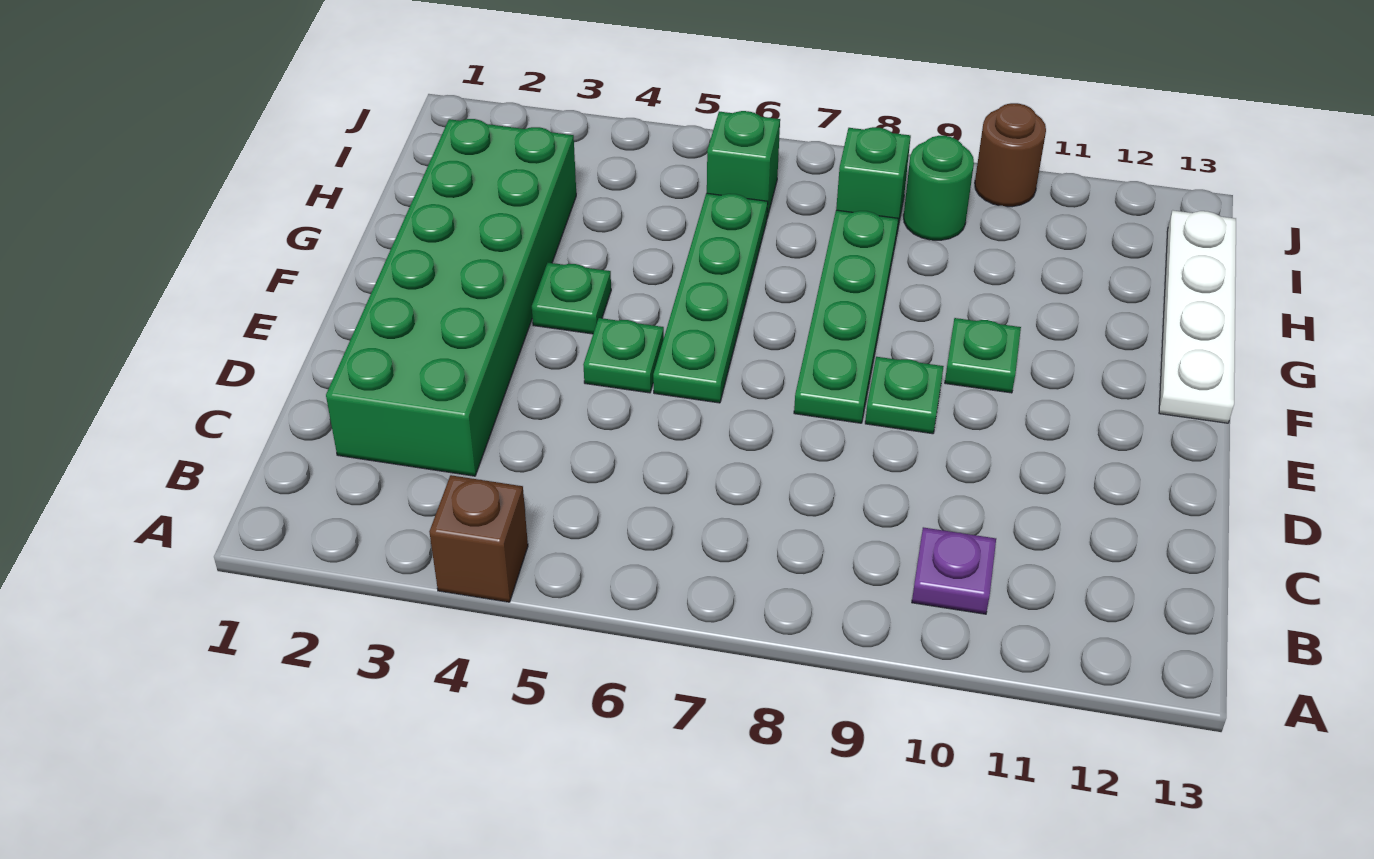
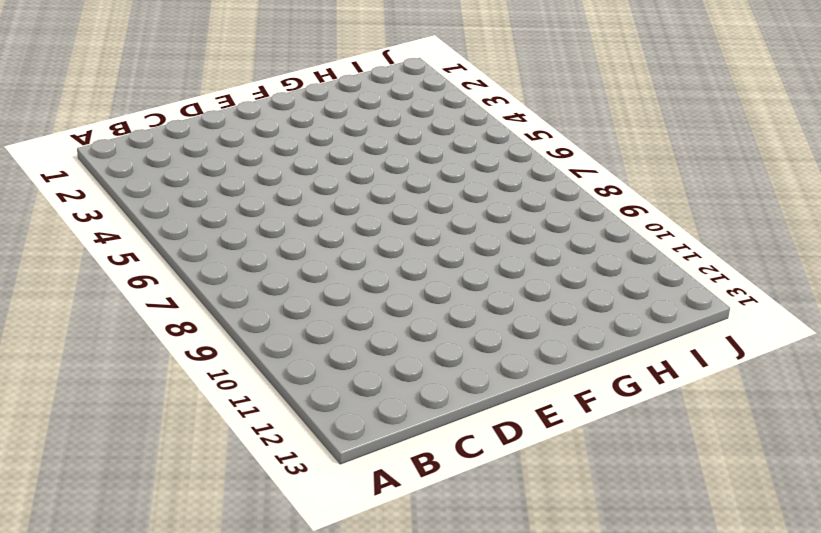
none -> brown brick A4 level 1
none -> purple plate B10 level 1
none -> green brick C2:H3 level 1

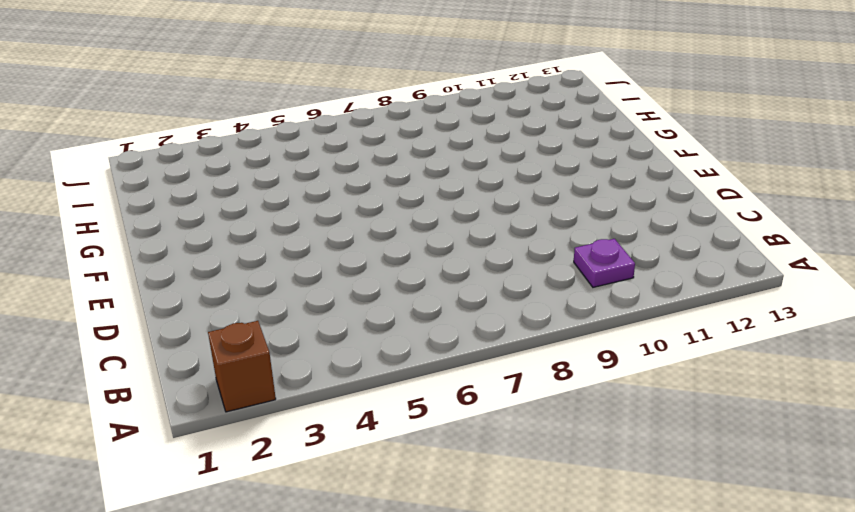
brown brick A2 level 1 -> brown brick A4 level 1
none -> green brick C2:H3 level 1
none -> green plate E5 level 1
none -> green plate E6:H6 level 1

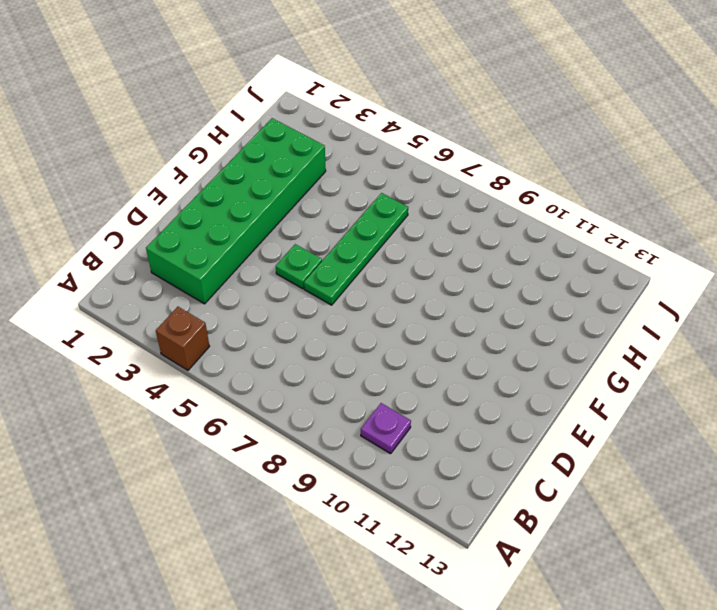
none -> green plate E8:H8 level 1
none -> green plate E9 level 1
none -> green plate F4 level 1

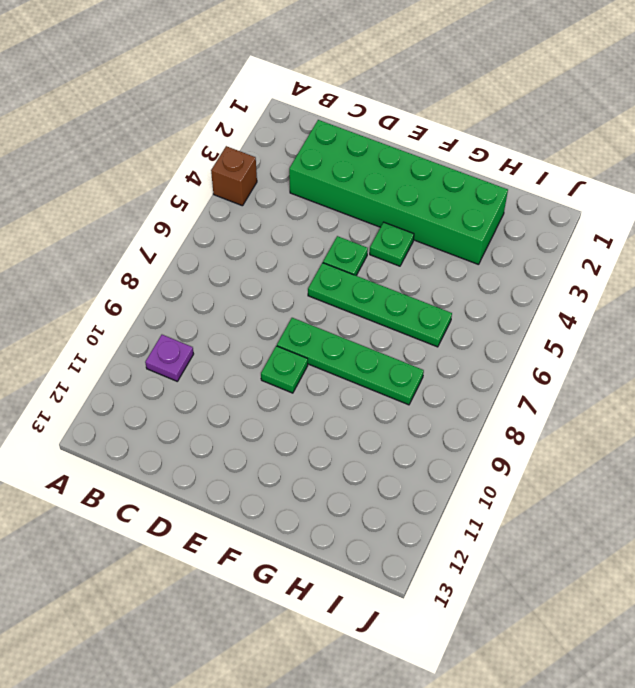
none -> green plate F10 level 1
none -> white plate F13:I13 level 1
none -> green brick I6 level 1

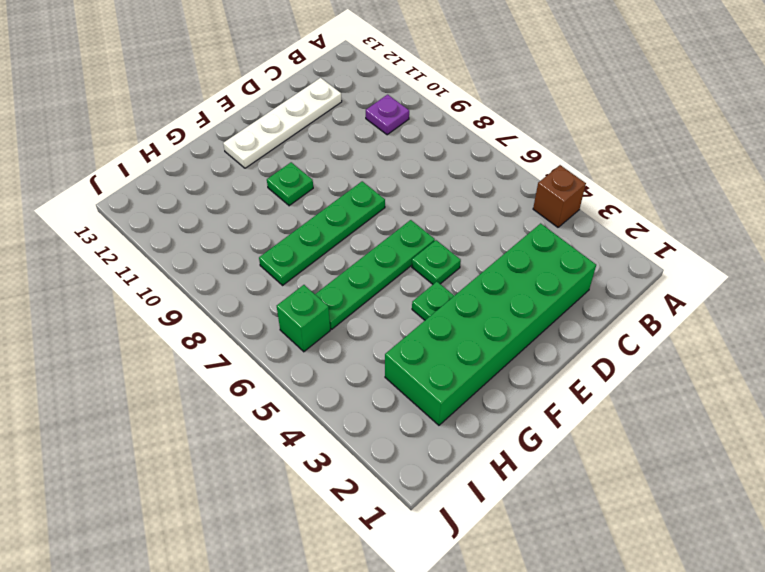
white plate C12:F12 level 1 -> white plate F13:I13 level 1
none -> green plate E9 level 1
none -> green brick I8 level 1
none -> green round brick I9 level 1

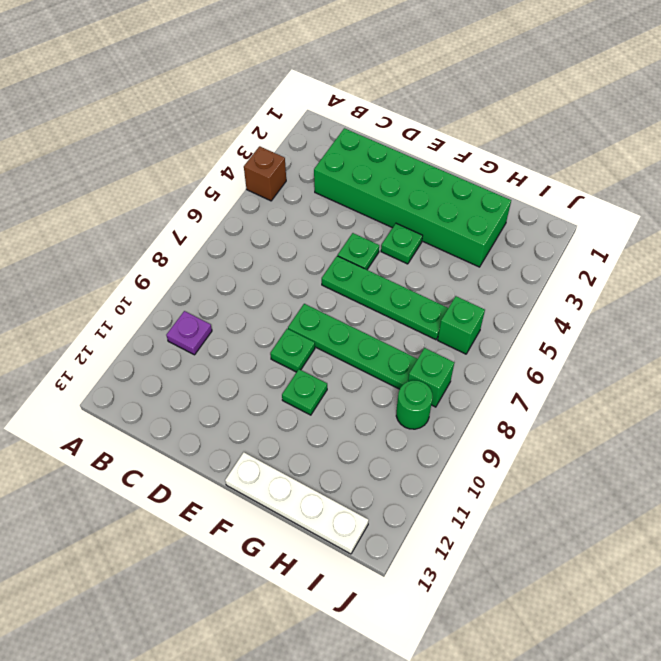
none -> brown round brick J10 level 1

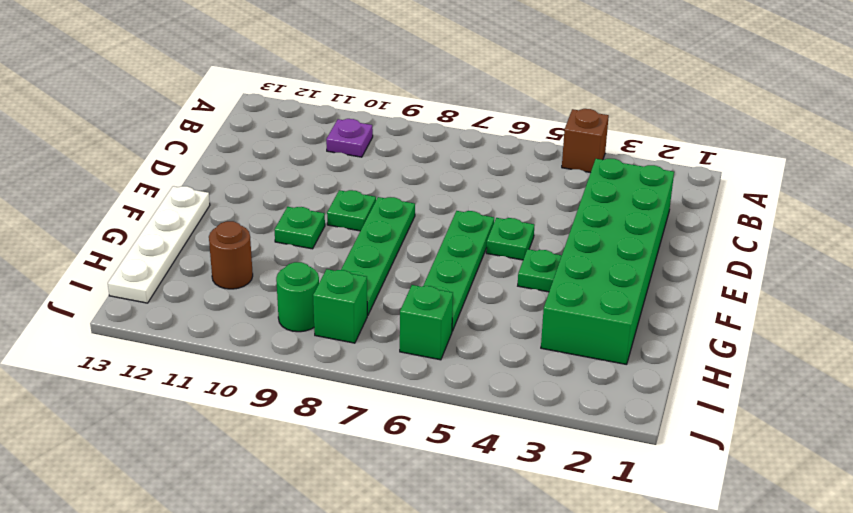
brown round brick H11 level 1 -> brown round brick J10 level 1

